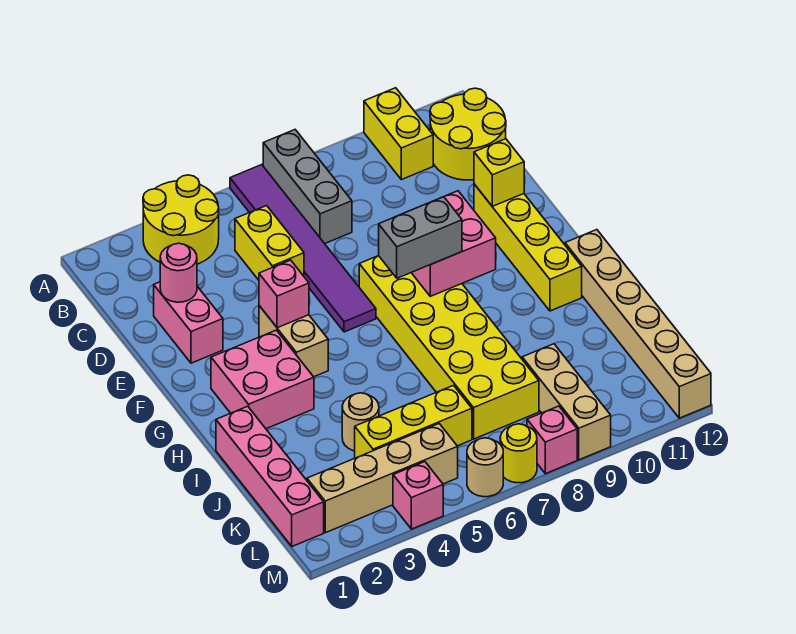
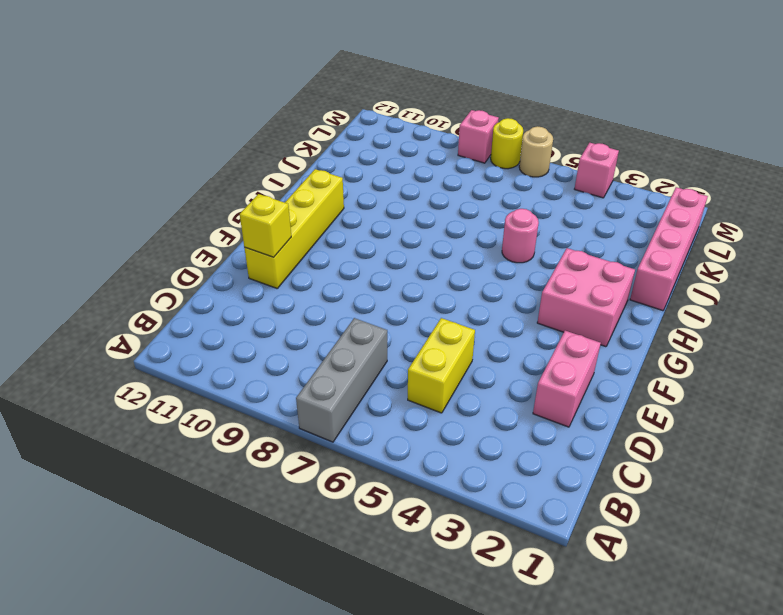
pink round brick I5 level 1 -> pink round brick D2 level 2
none -> yellow round brick A3:B4 level 1
none -> purple tile A6:F6 level 1
none -> yellow brick A10:B10 level 1

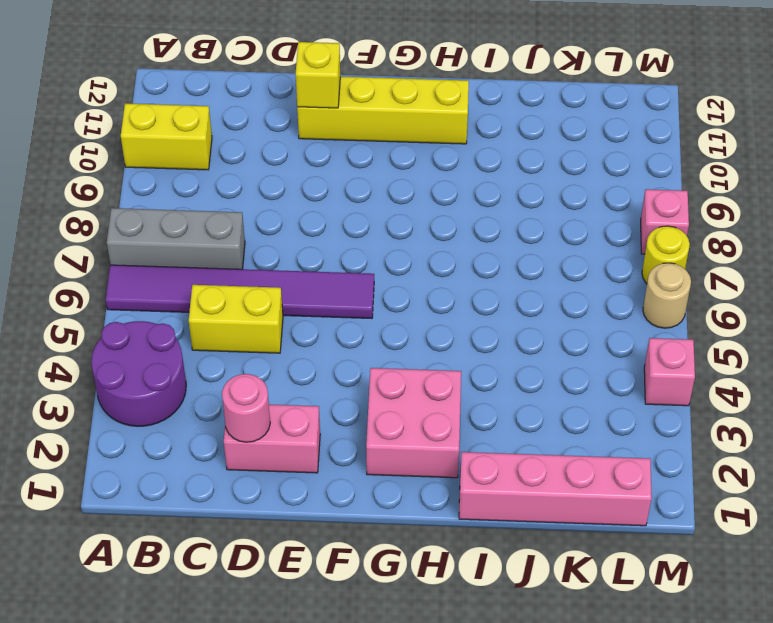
purple round brick A3:B4 level 1 -> yellow round brick A3:B4 level 1
none -> yellow round brick B11:C12 level 1
none -> tan brick F4:G4 level 1
none -> yellow brick F7:K8 level 1

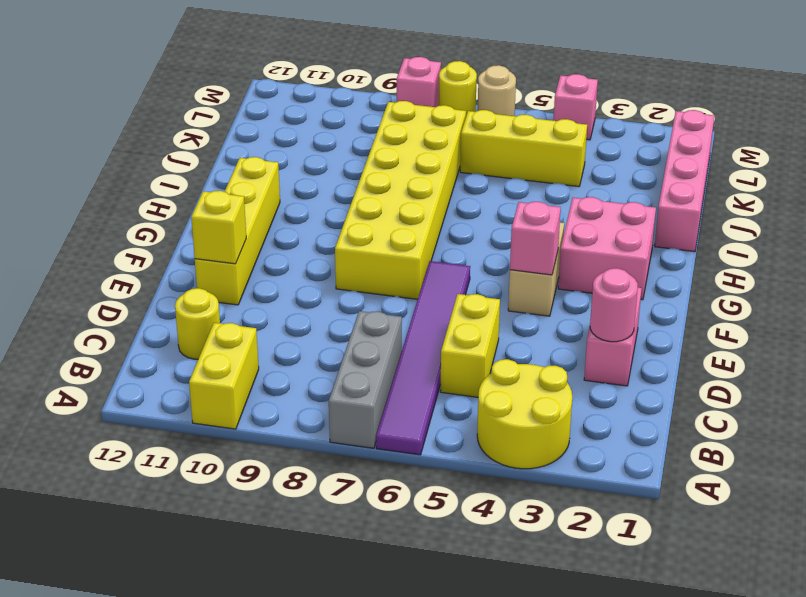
yellow round brick C11 level 1 -> yellow round brick B11:C12 level 1
none -> tan brick H12:M12 level 1
none -> tan round brick J4 level 1
none -> tan brick K9:M9 level 1

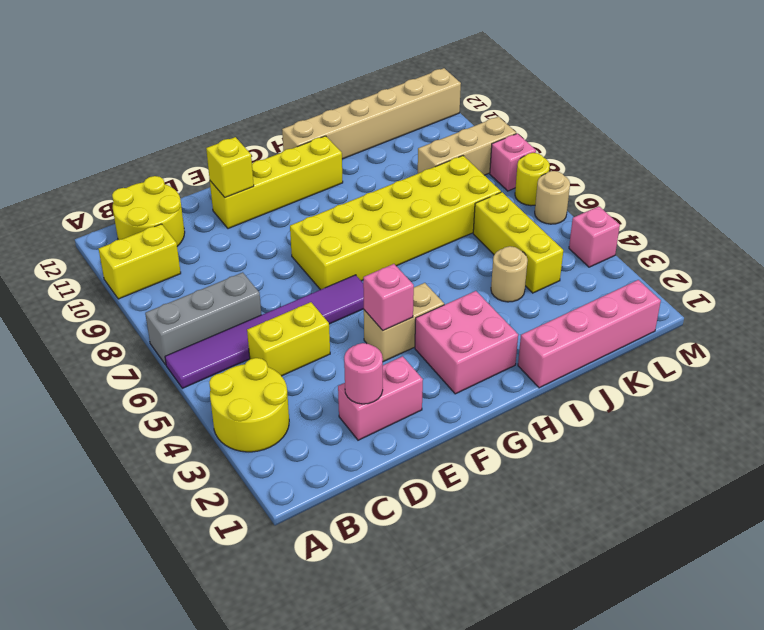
none -> tan brick L2:L5 level 1
none -> pink brick F8:G9 level 2
none -> grey brick G7:G8 level 3

